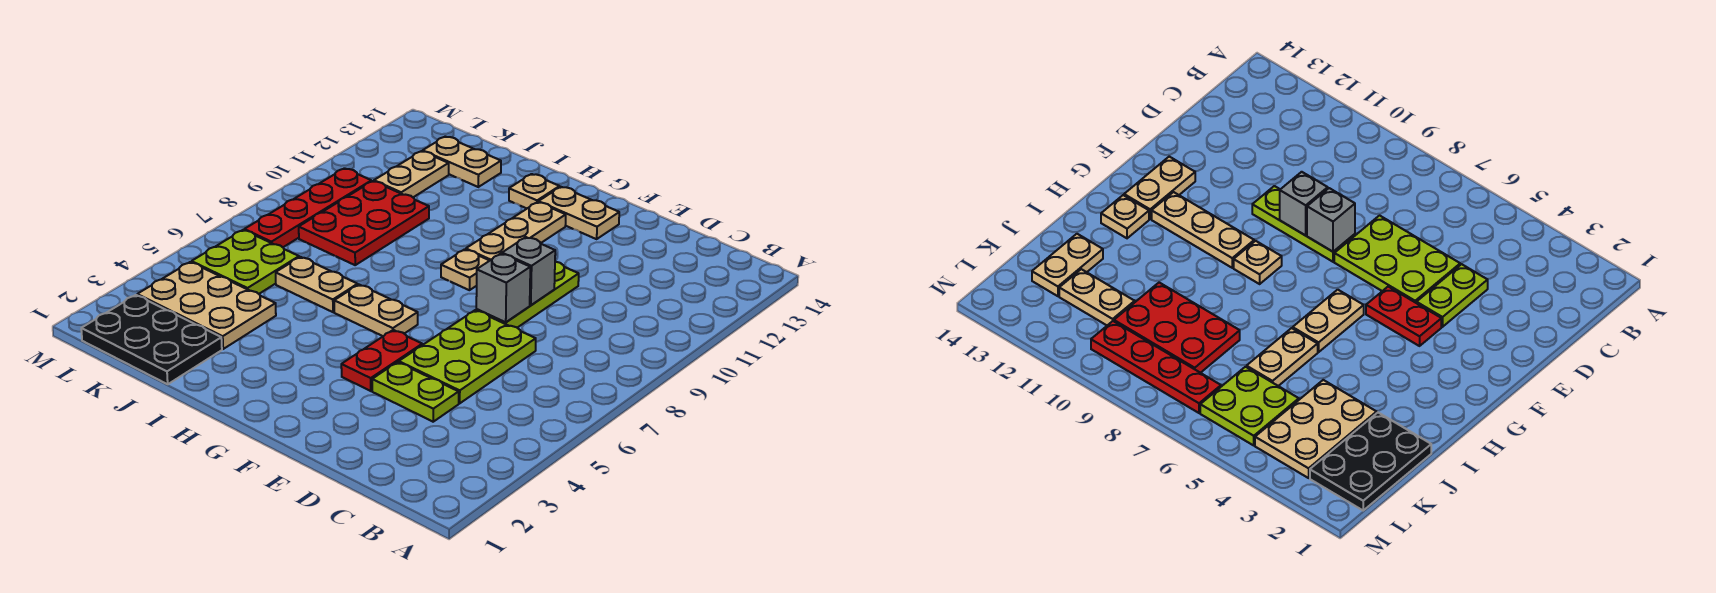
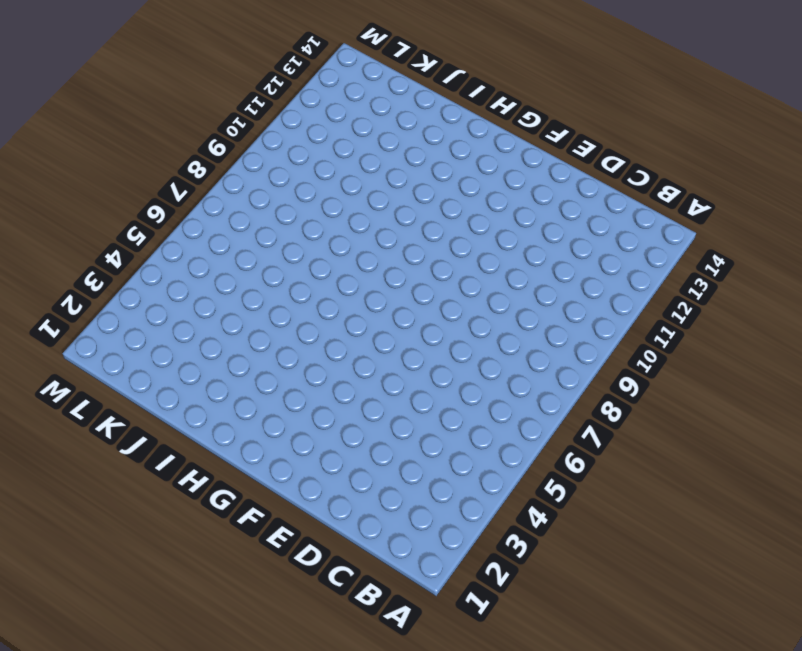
none -> lime plate D4:E4 level 1
none -> lime plate D5:E7 level 1
none -> lime plate E8:E10 level 1

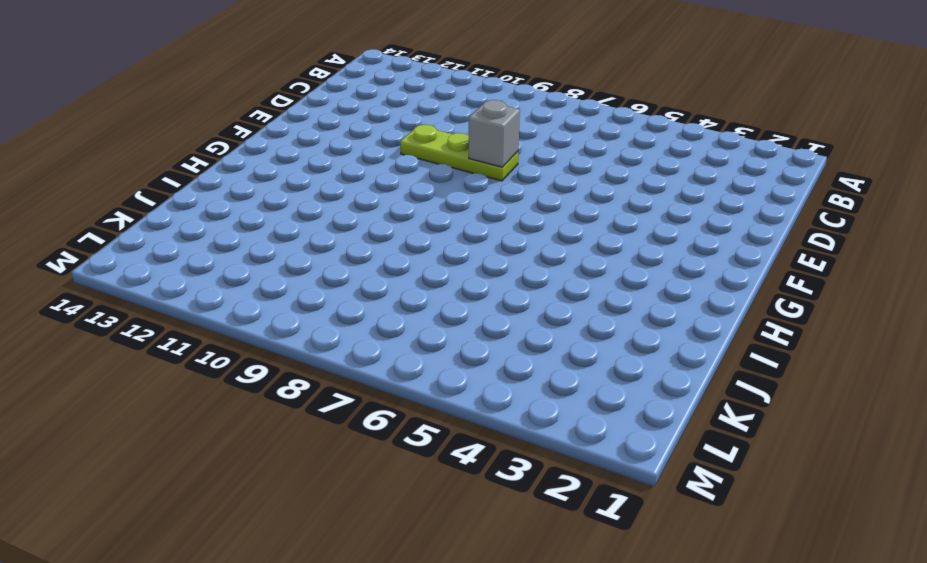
none -> lime plate D4:E4 level 1
none -> lime plate D5:E7 level 1
none -> red plate F4:F5 level 1

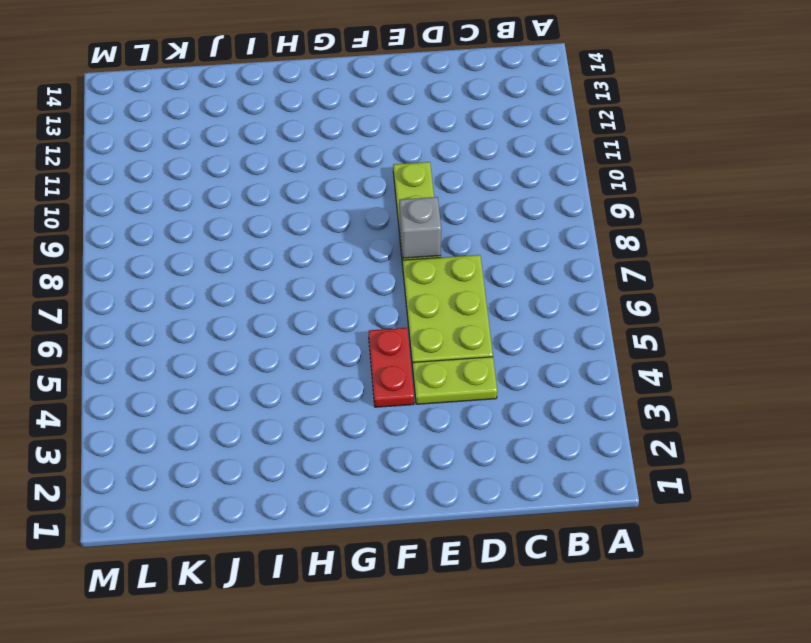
none -> tan plate F13:G13 level 1
none -> tan plate G6:H6 level 1
none -> tan plate G9 level 1

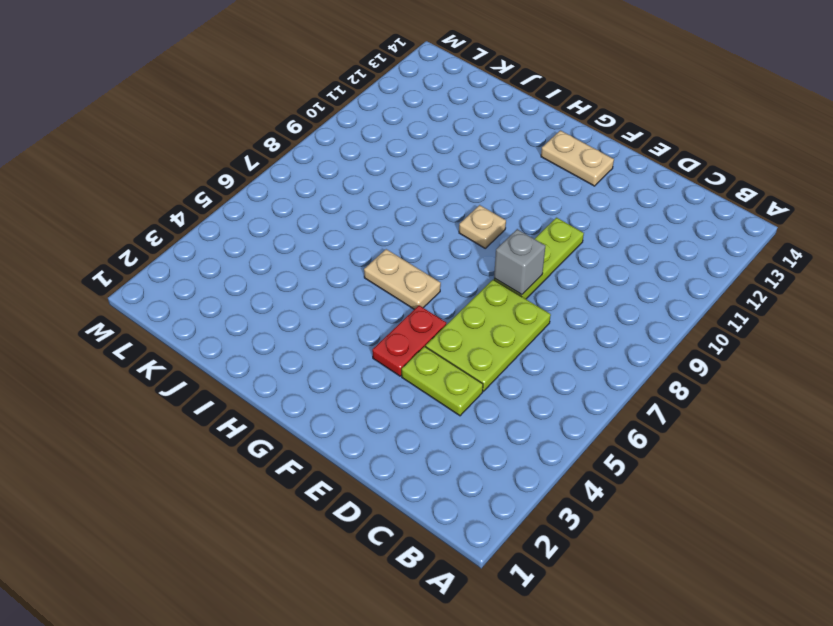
none -> tan plate G10:G12 level 1
none -> tan plate H13 level 1
none -> tan plate I6:J6 level 1

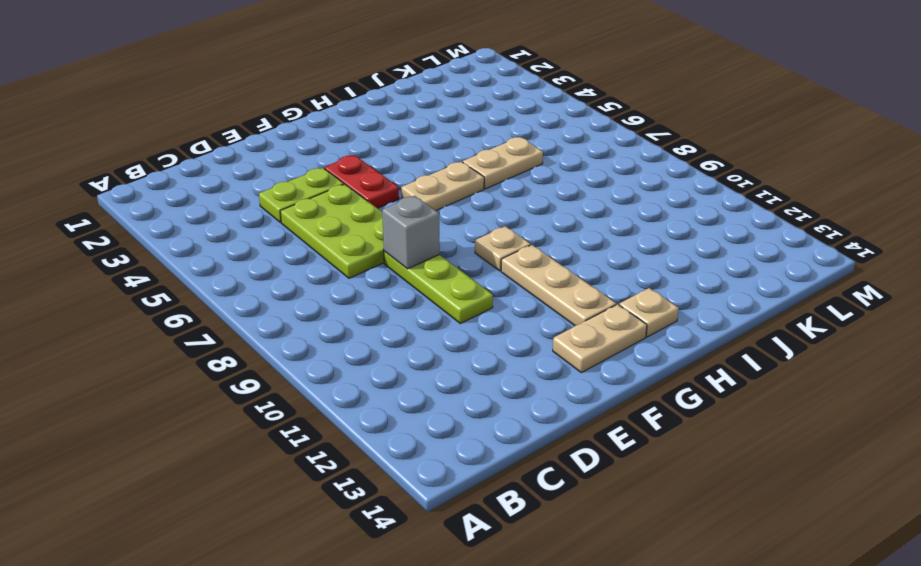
none -> black plate J1:L2 level 1
none -> tan plate J3:L4 level 1
none -> red plate J8:K10 level 1

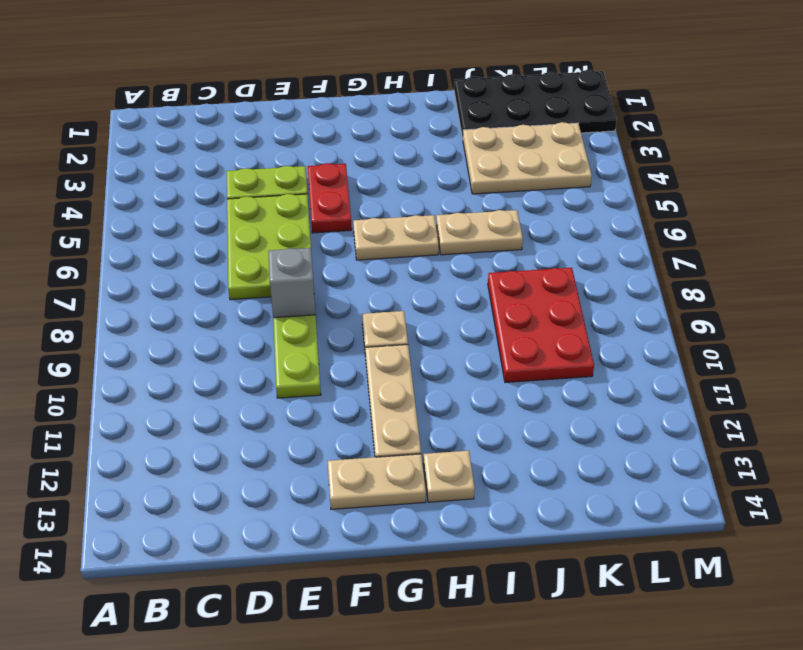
black plate J1:M2 level 1 -> black plate J1:L2 level 1
none -> tan plate J13:K13 level 1
none -> lime plate K5:L6 level 1
none -> tan plate K11:K12 level 1

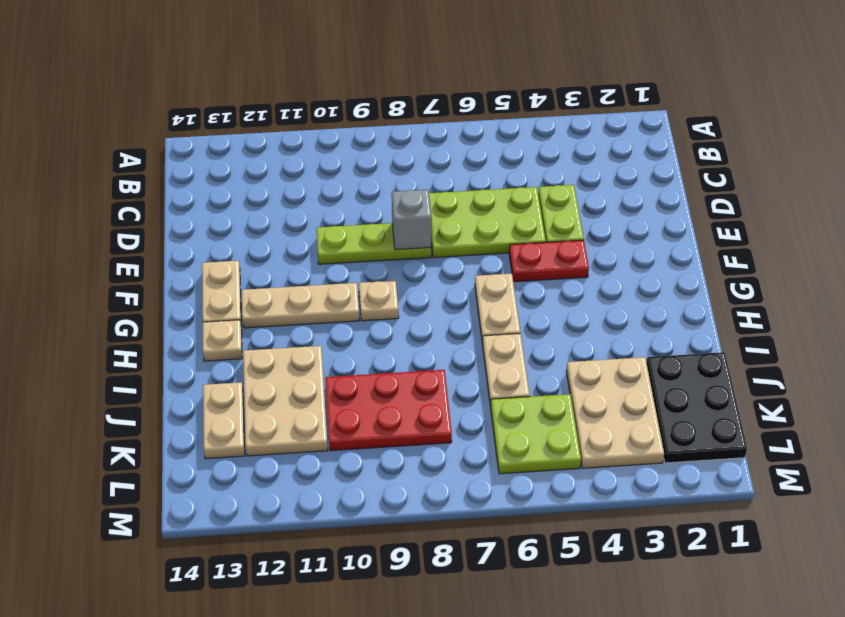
tan plate I11:K12 level 1 -> tan plate K11:K12 level 1
none -> red plate L7:L10 level 1
none -> grey brick E9 level 2

